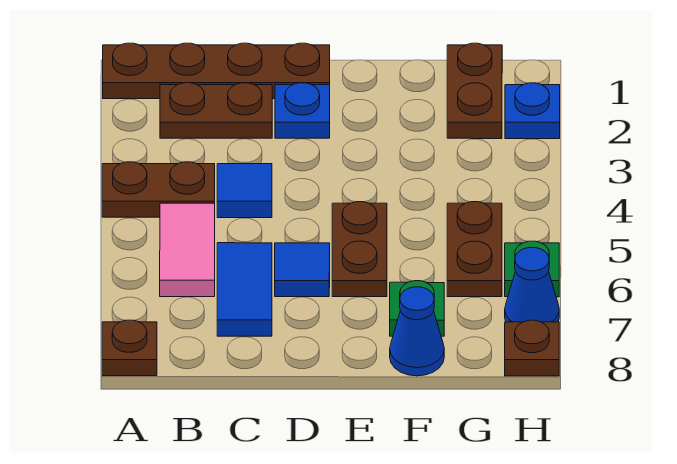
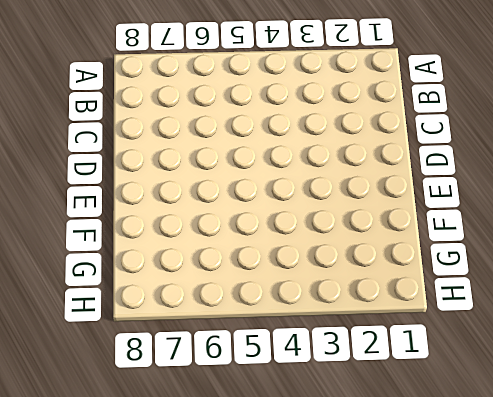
none -> brown plate A1:D1 level 1
none -> brown plate A4:B4 level 1
none -> brown plate A8 level 1

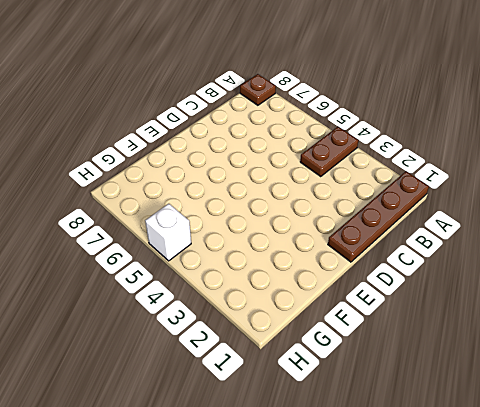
white brick H5 level 1 -> none
none -> brown plate B2:C2 level 1
none -> pink tile B5:B6 level 1
none -> blue tile C4 level 1

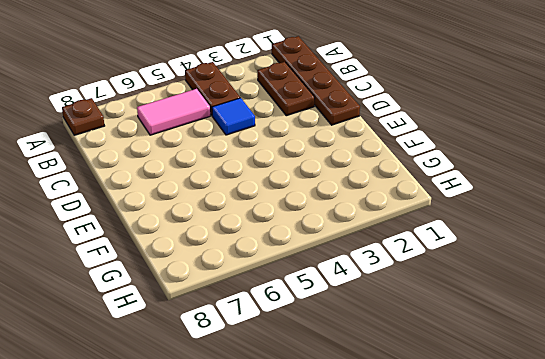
none -> blue tile C6:C7 level 1
none -> blue plate D2 level 1
none -> blue tile D6 level 1

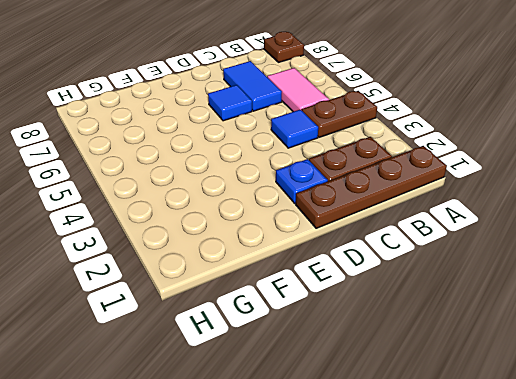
none -> brown plate E5:E6 level 1
none -> green plate F7 level 1
none -> blue cone F8 level 1

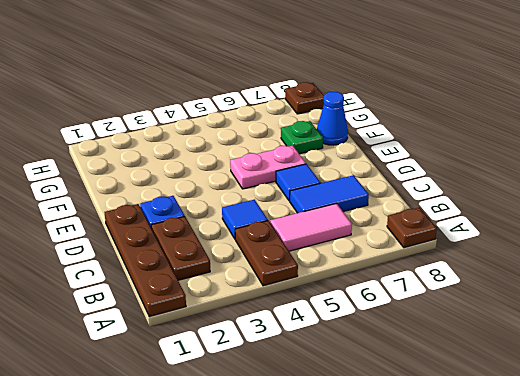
pink plate E5:E6 level 1 -> brown plate E5:E6 level 1
none -> brown plate G1:G2 level 1
none -> brown plate G5:G6 level 1
none -> blue plate H2 level 1

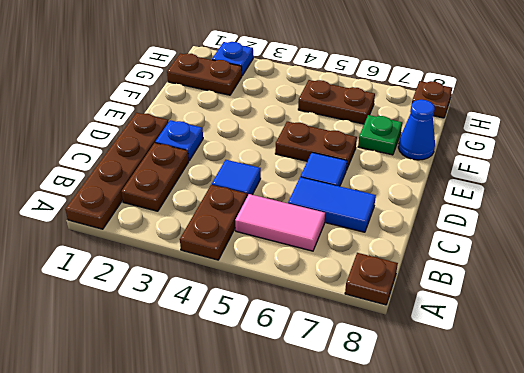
none -> green plate H6 level 1
none -> blue cone H7 level 1

